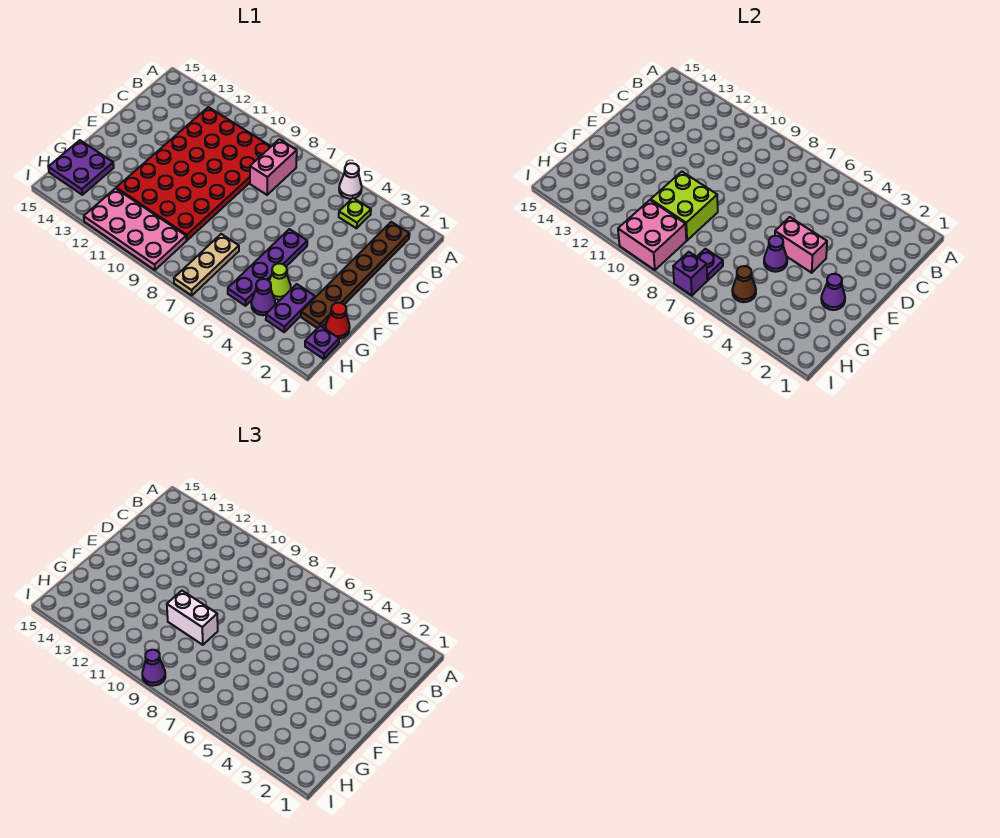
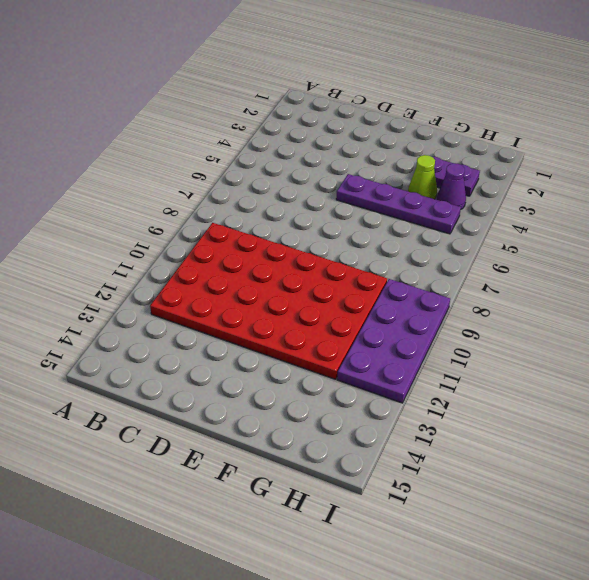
purple plate H9:I12 level 1 -> pink plate H9:I12 level 1
none -> white cone A5 level 1
none -> brown plate B2:G2 level 1
none -> lime plate B4 level 1

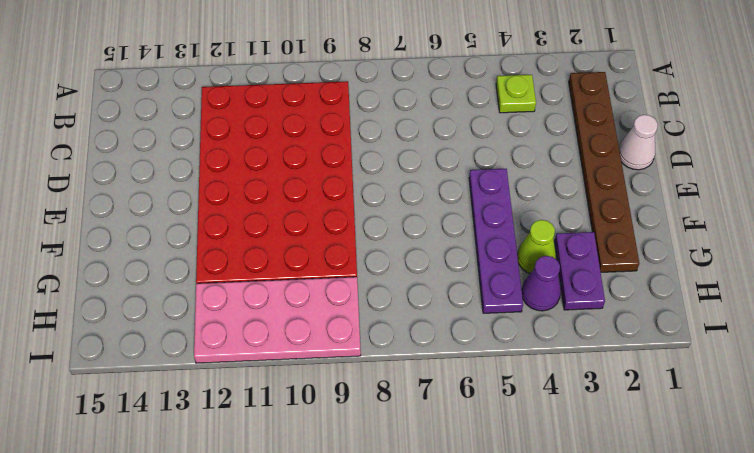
white cone D1 level 1 -> white cone A5 level 1
none -> pink brick B8:C8 level 1
none -> red cone G1 level 1
none -> tan plate G7:I7 level 1

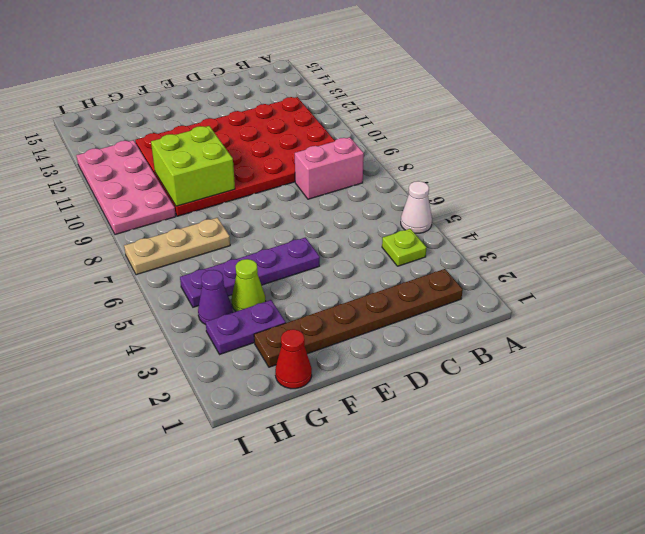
none -> purple plate G14:H15 level 1
none -> purple plate H1 level 1
none -> pink brick E4:E5 level 2

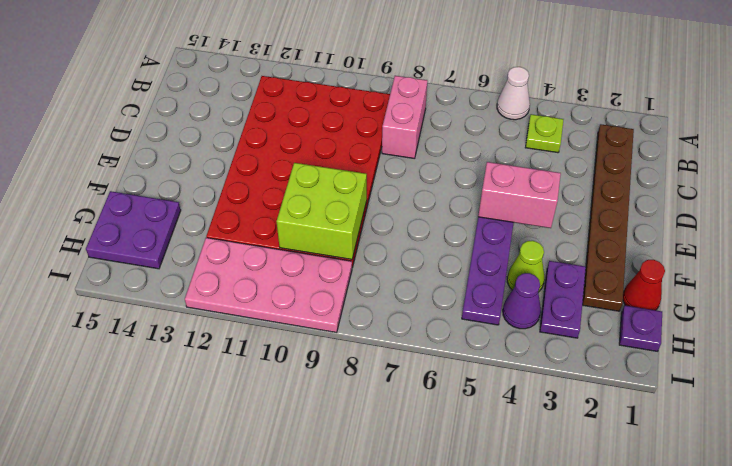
none -> tan plate G7:I7 level 1
none -> purple cone F2 level 2
none -> purple cone F5 level 2

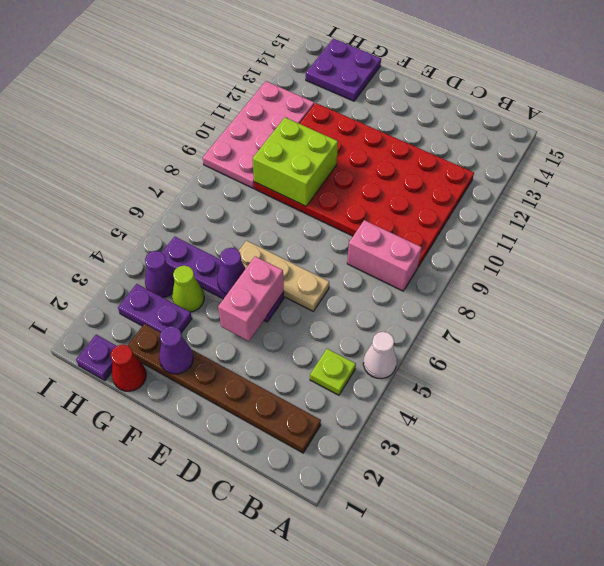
tan plate D6:F6 level 1 -> tan plate G7:I7 level 1
none -> brown cone H5 level 2
none -> purple plate H7 level 2
none -> pink brick H9:I10 level 2

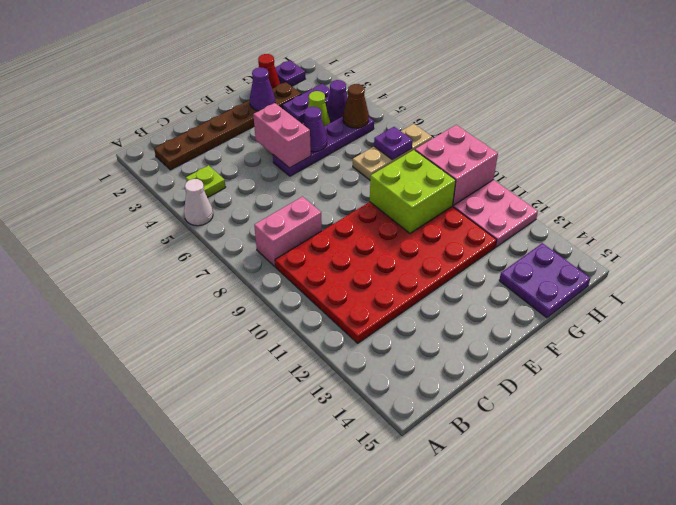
none -> purple brick I7 level 2
none -> white brick F9:F10 level 3
none -> purple cone I9 level 3

